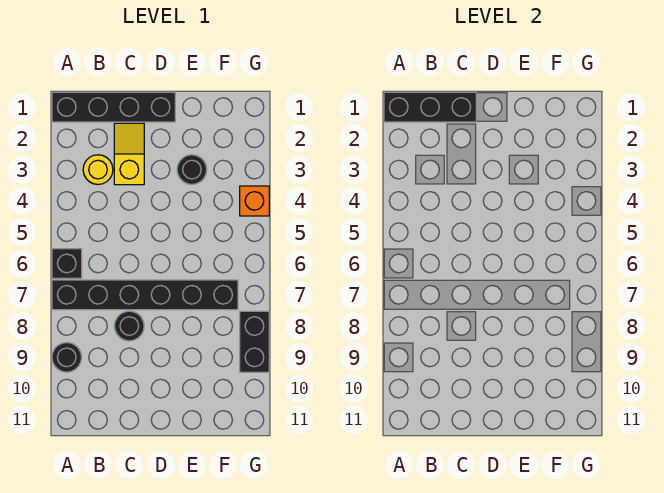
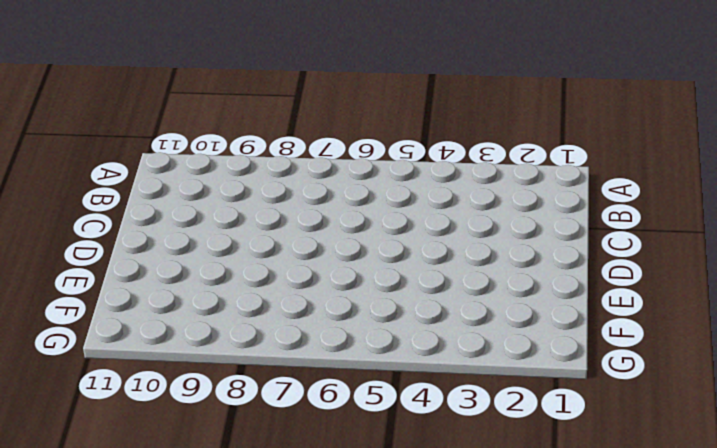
none -> black brick A1:D1 level 1
none -> black brick A6 level 1

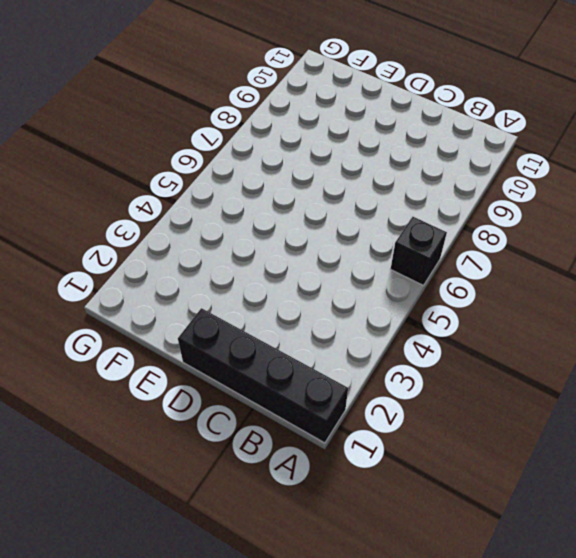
none -> black brick A7:F7 level 1
none -> black round brick A9 level 1

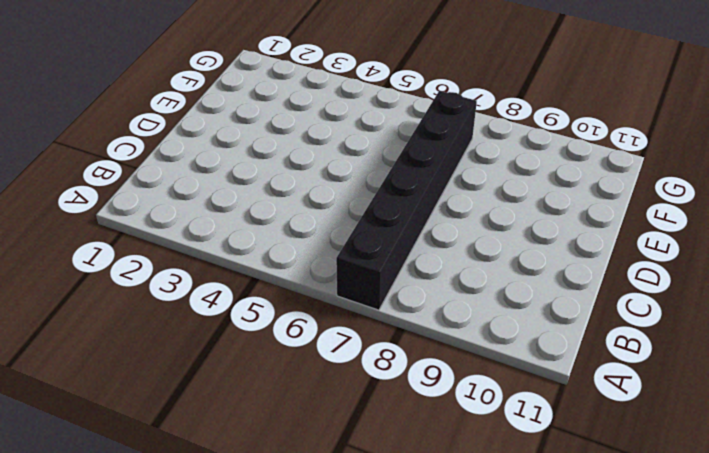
none -> black brick A1:D1 level 1
none -> black brick A6 level 1

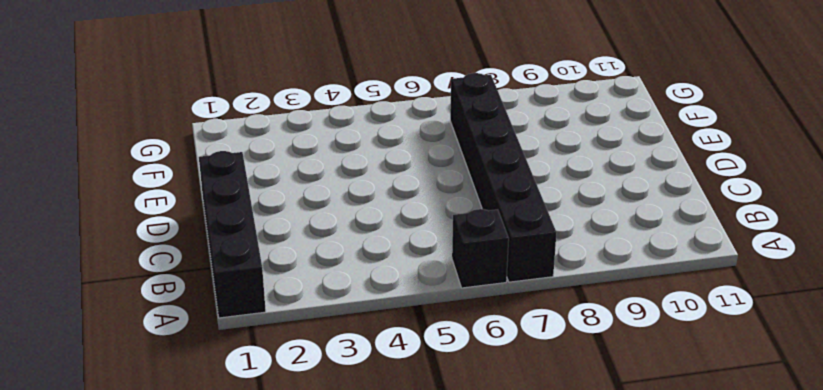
none -> black round brick A9 level 1
none -> yellow round brick B3 level 1

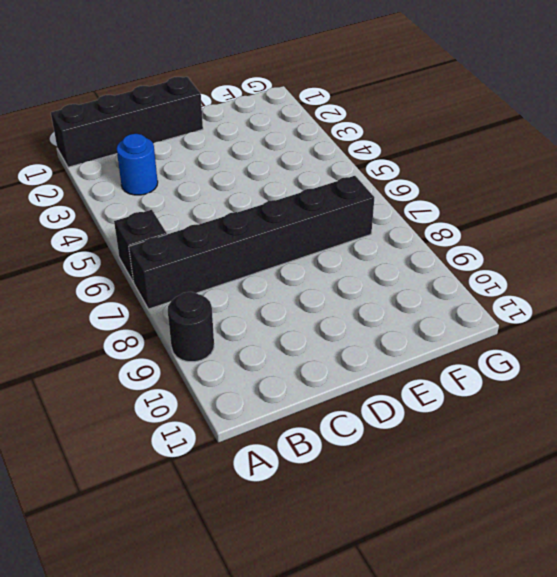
blue round brick B3 level 1 -> yellow round brick B3 level 1
none -> yellow slope C2:C3 level 1 top 3
none -> black round brick C8 level 1

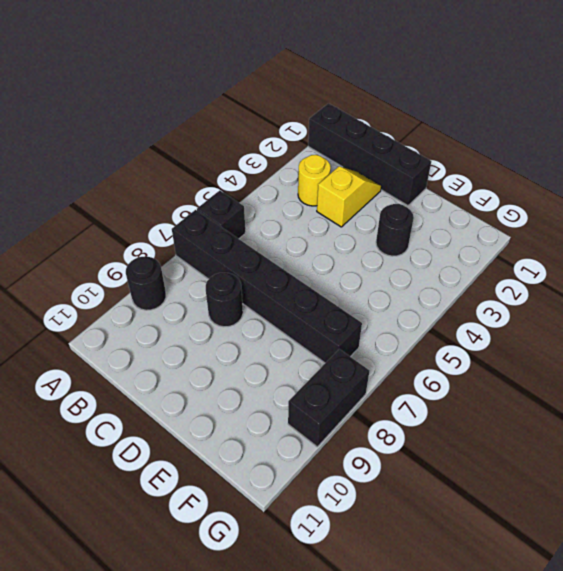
none -> orange brick G4 level 1
none -> black brick A1:C1 level 2

